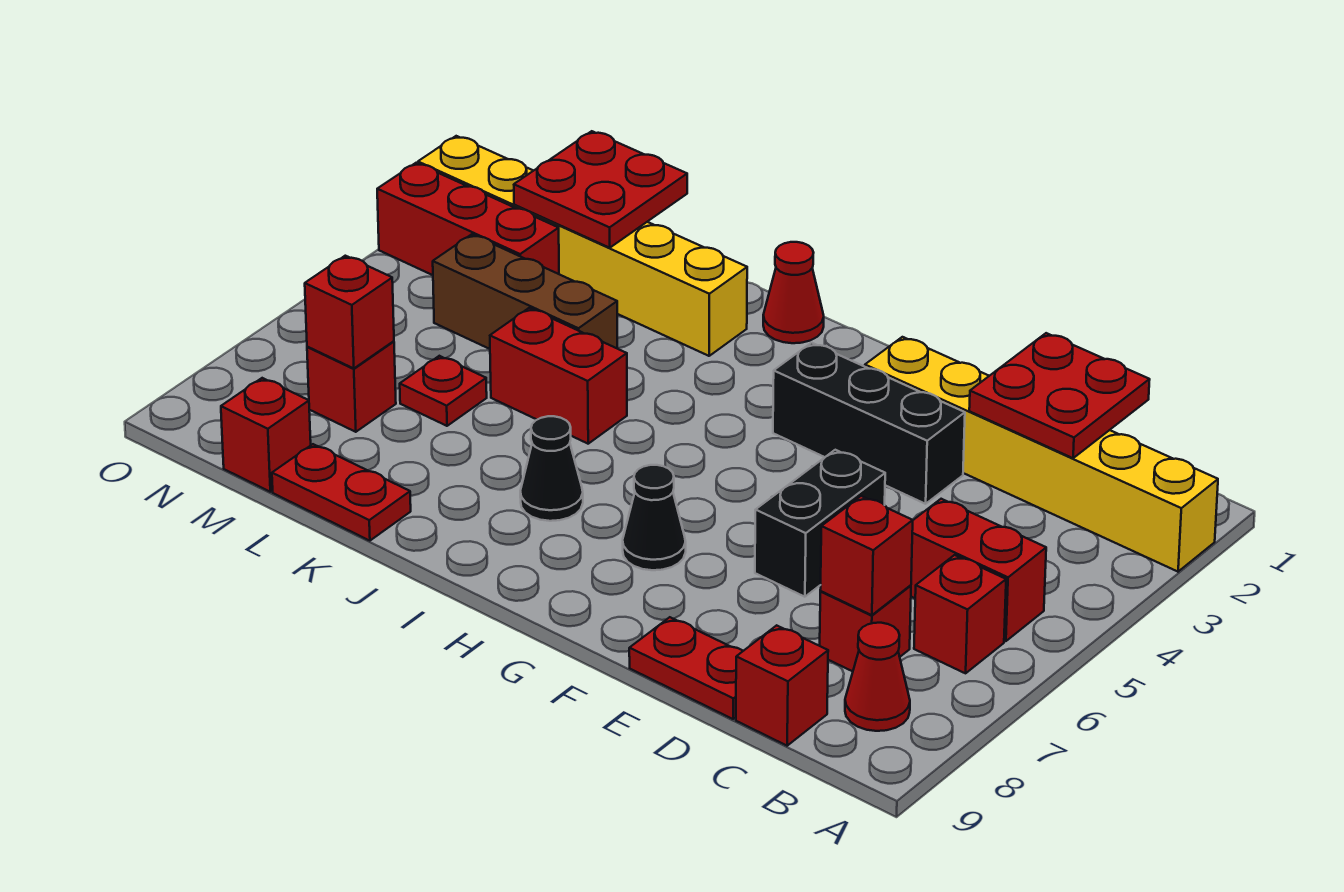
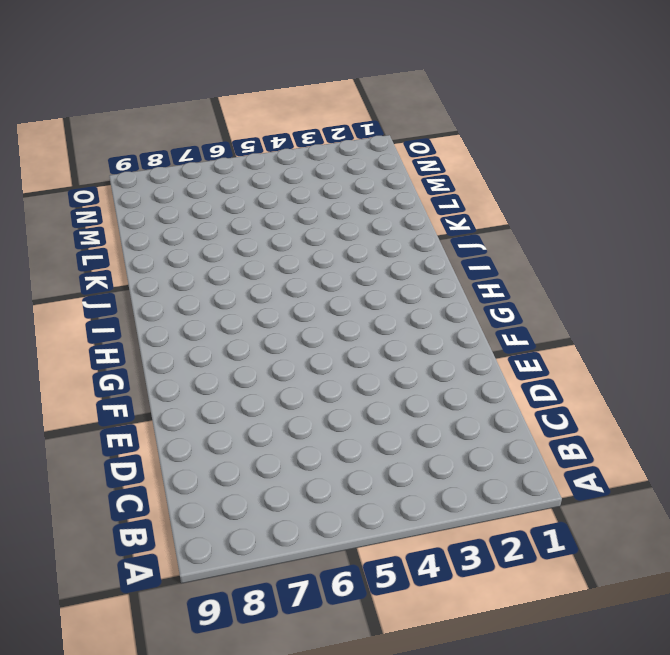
none -> yellow brick A2:F2 level 1
none -> red brick B5:C5 level 1
none -> red brick B6 level 1

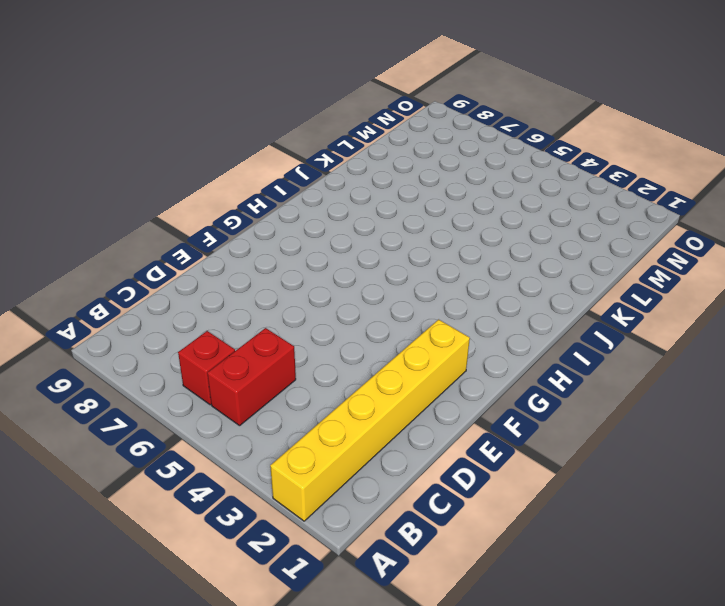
none -> red cone B8 level 1
none -> red brick C7 level 1
none -> red brick C9 level 1

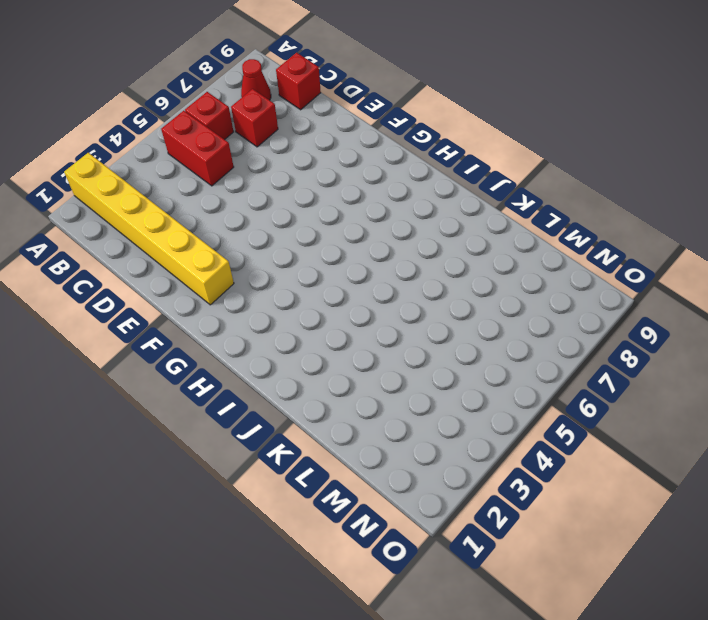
none -> red plate D9:E9 level 1
none -> black brick E3:G3 level 1
none -> black brick E5:E6 level 1

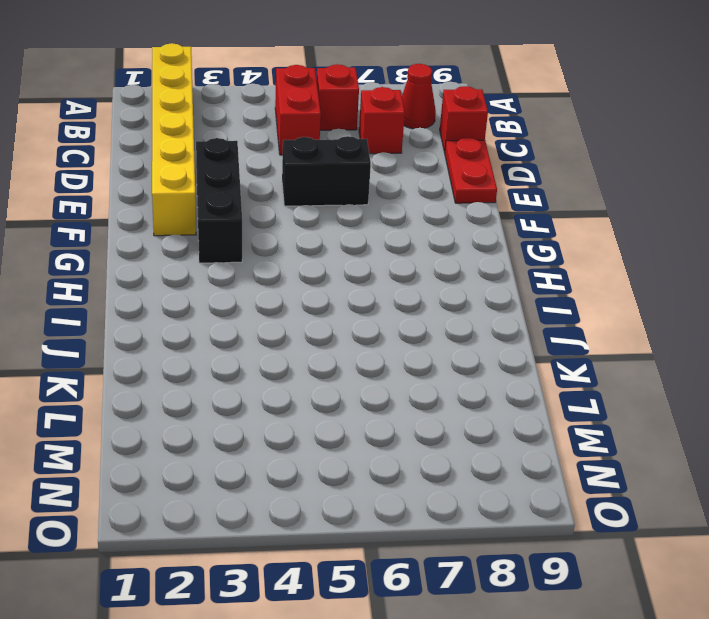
none -> black cone G7 level 1
none -> red cone I1 level 1
none -> black cone I7 level 1

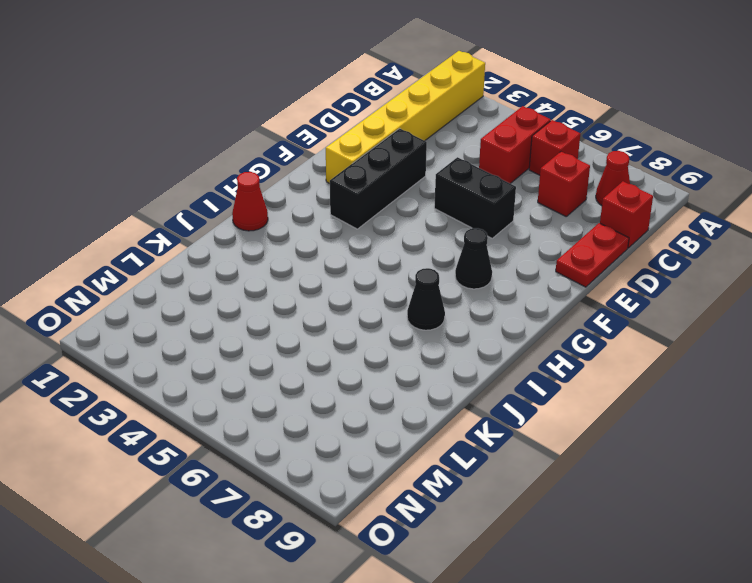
none -> yellow brick J2:O2 level 1
none -> red brick J5:K5 level 1
none -> brown brick K4:M4 level 1

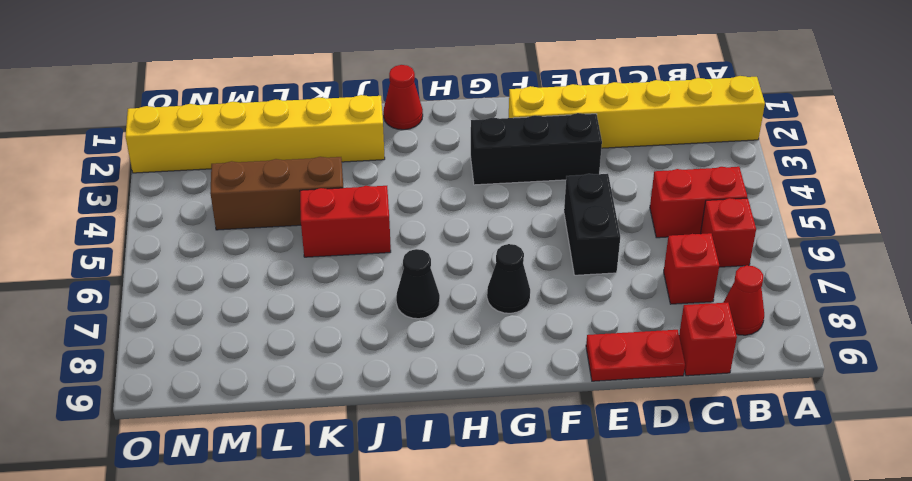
none -> red plate K9:L9 level 1
none -> red plate L6 level 1
none -> red brick M3:O3 level 1

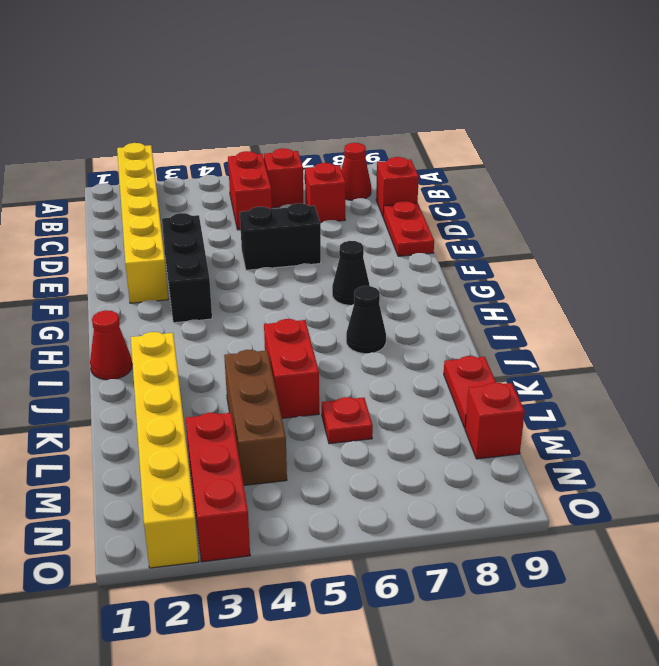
none -> red brick M7 level 1
none -> red plate C1:D2 level 2
none -> red brick C7 level 2

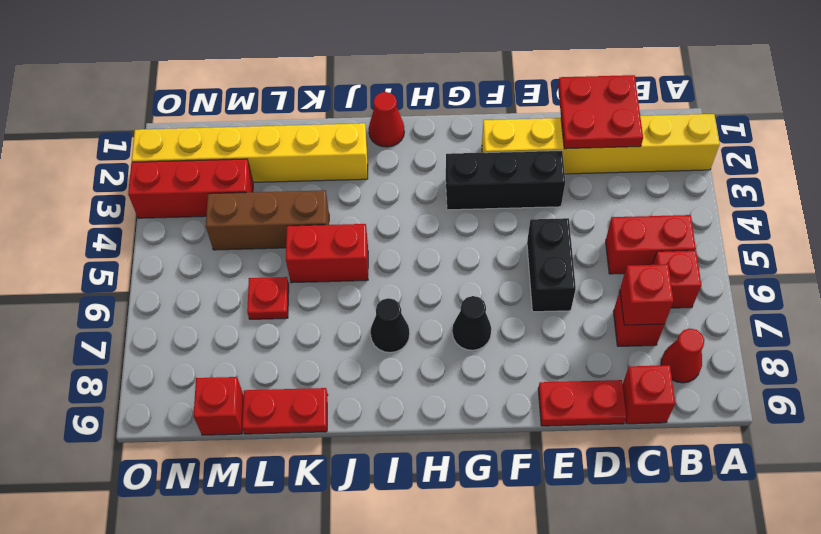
none -> red brick M7 level 1
none -> red plate L1:M2 level 2
none -> red brick M7 level 2

